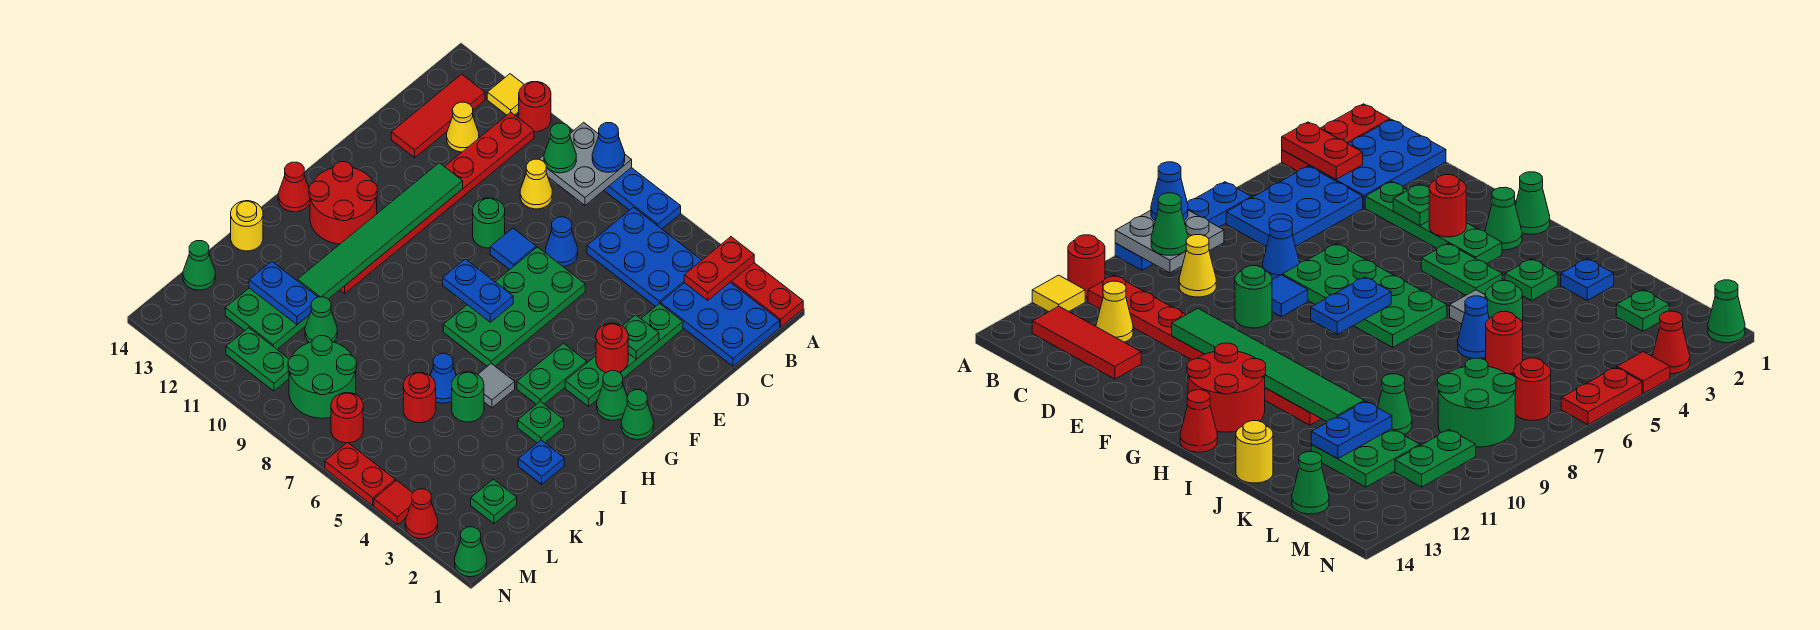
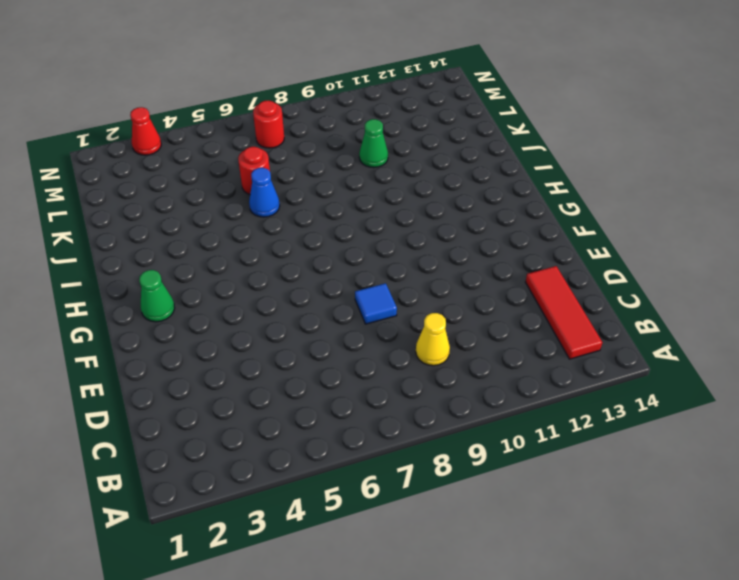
none -> red plate A1:A3 level 1
none -> blue plate A6:A9 level 1
none -> red round brick A11 level 1
none -> yellow tile A12 level 1

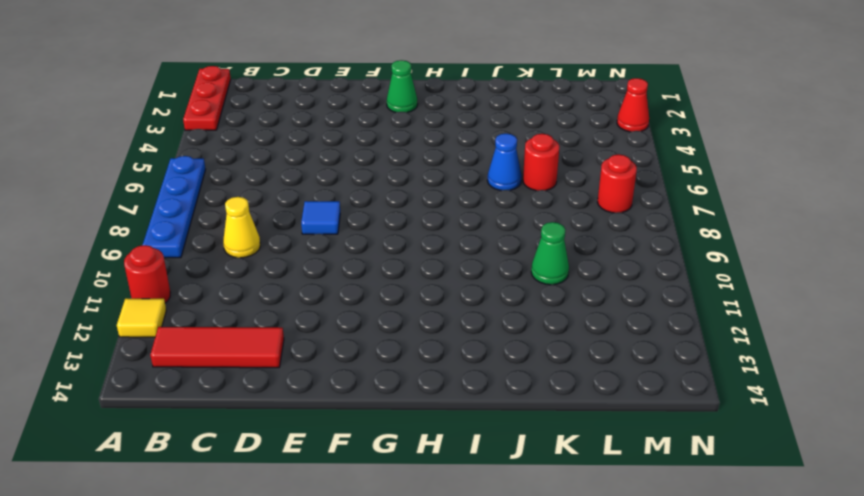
none -> blue plate B1:C3 level 1
none -> blue plate B4:C6 level 1
none -> red plate B11:I11 level 1
none -> yellow cone C12 level 1

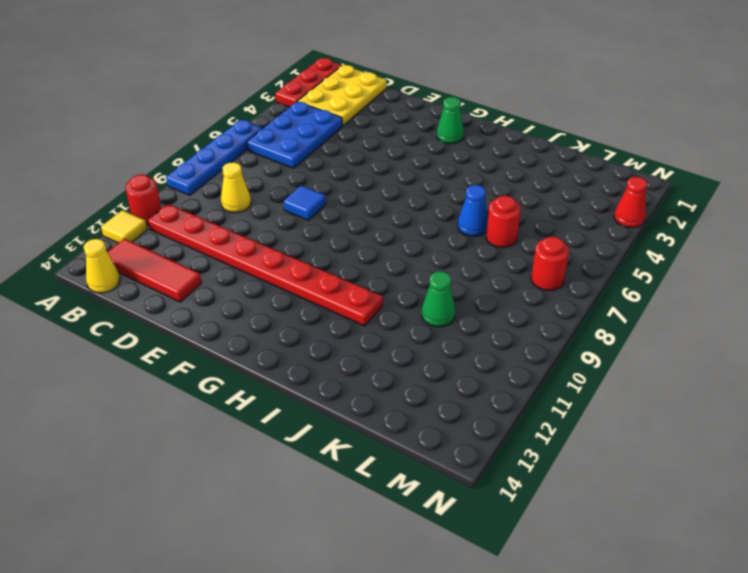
yellow plate B1:C3 level 1 -> blue plate B1:C3 level 1
yellow cone B14 level 1 -> yellow cone C12 level 1
none -> green plate D3:G3 level 1
none -> blue cone D7 level 1
none -> green plate E6:H7 level 1
none -> green round brick E9 level 1

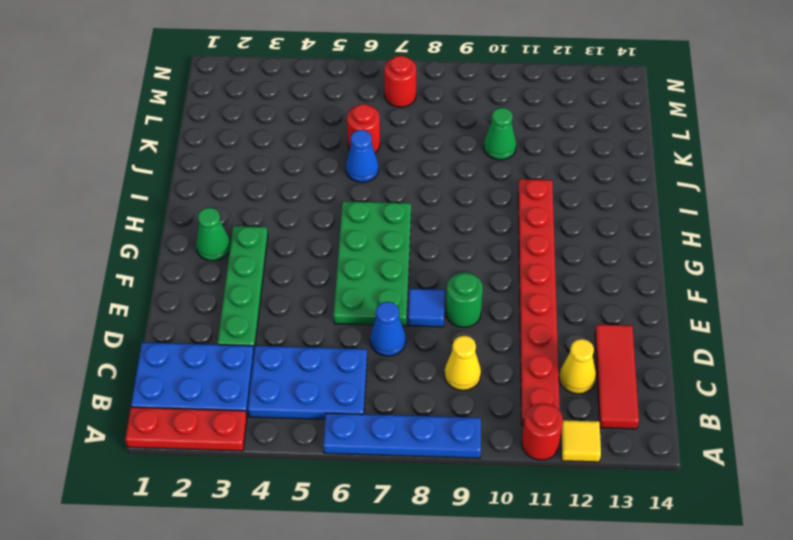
none -> green cone G1 level 1
none -> green plate G4:H4 level 1
none -> red round brick G12:H13 level 1
none -> red cone H14 level 1

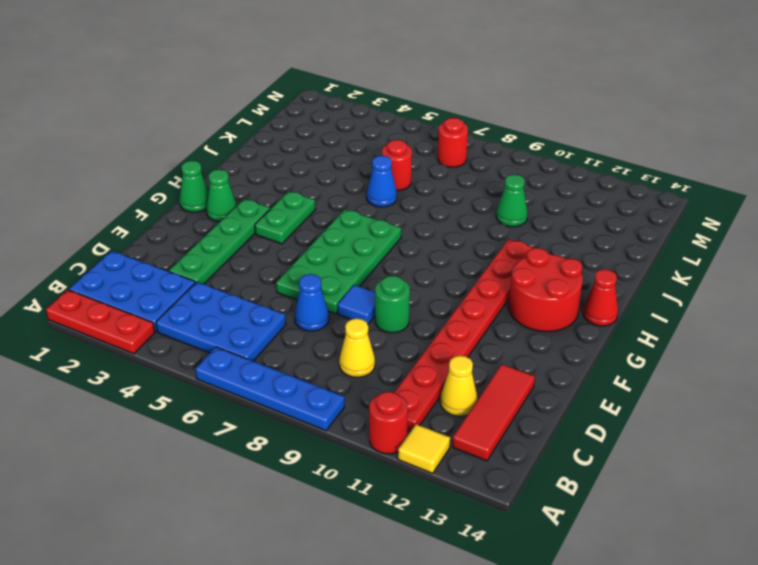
none -> green plate I3 level 1
none -> grey tile I5 level 1
none -> blue plate J2 level 1
none -> green round brick J5 level 1

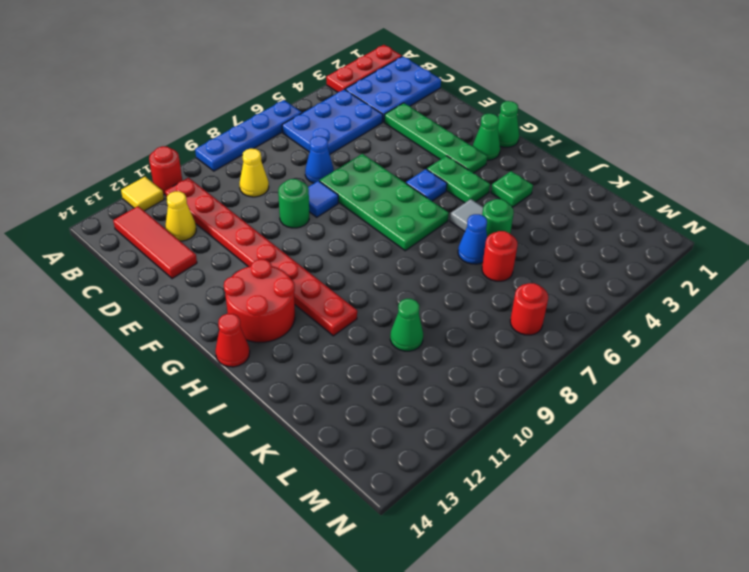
blue plate G5 level 1 -> blue plate J2 level 1
none -> yellow round brick J14 level 1
none -> green plate K11:L12 level 1
none -> green plate L2 level 1
none -> green round brick L8:M9 level 1

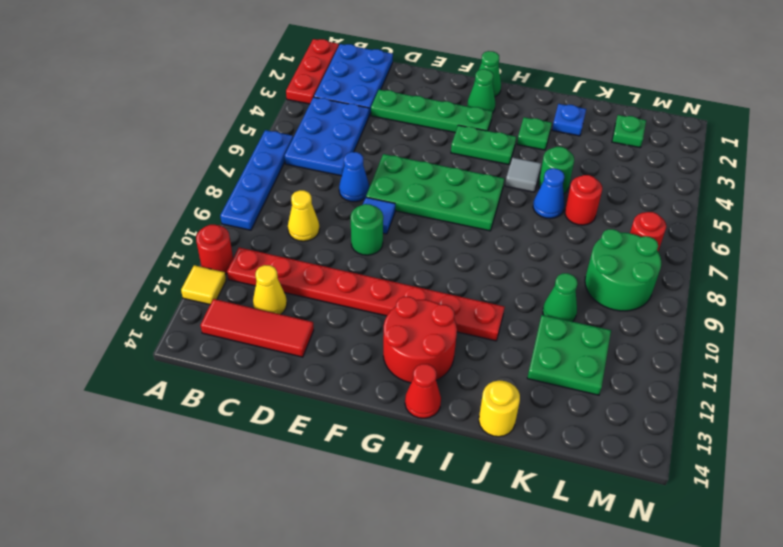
none -> green cone L14 level 1
none -> green plate M10:M11 level 1
none -> green cone N1 level 1
none -> red cone N3 level 1

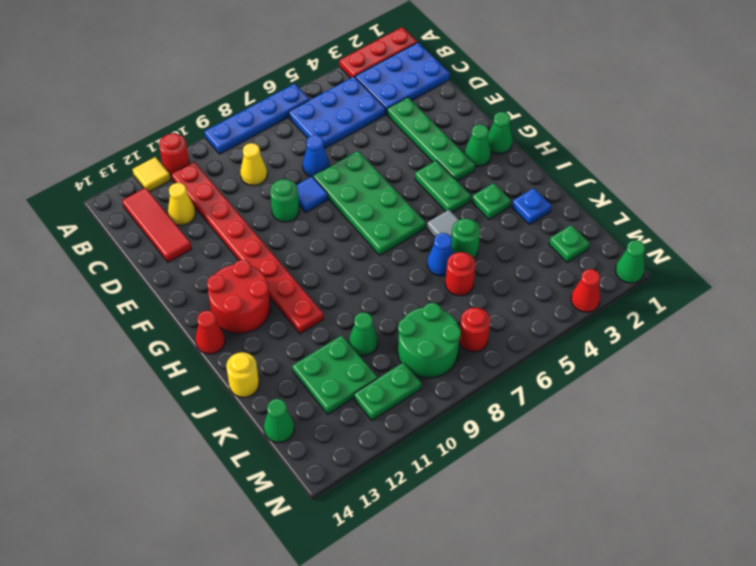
none -> red tile N4 level 1
none -> red plate N5:N6 level 1
none -> red plate A3:B3 level 2
none -> grey plate A8:B9 level 2

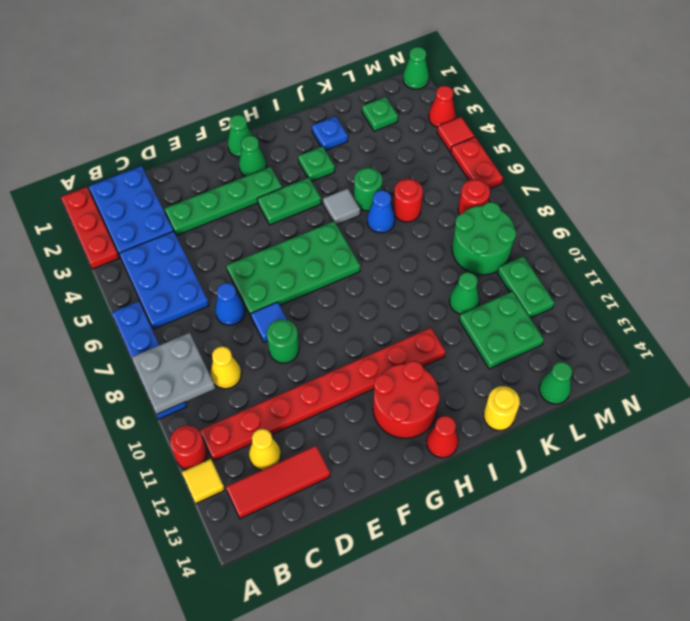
none -> red plate A3:B3 level 2
none -> green plate E3 level 2
none -> green tile E11:J11 level 2
none -> red round brick F3 level 2

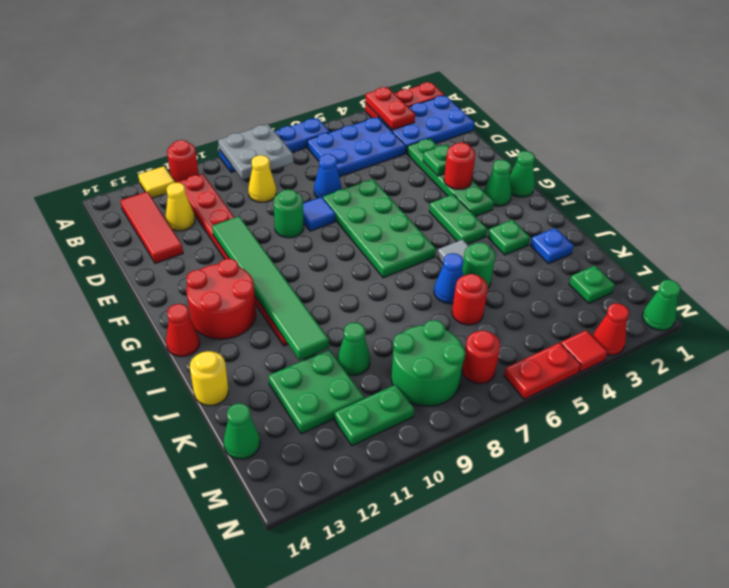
none -> blue plate G7:G8 level 2
none -> blue plate K11:K12 level 2
none -> blue cone A8 level 3
none -> green cone B9 level 3

